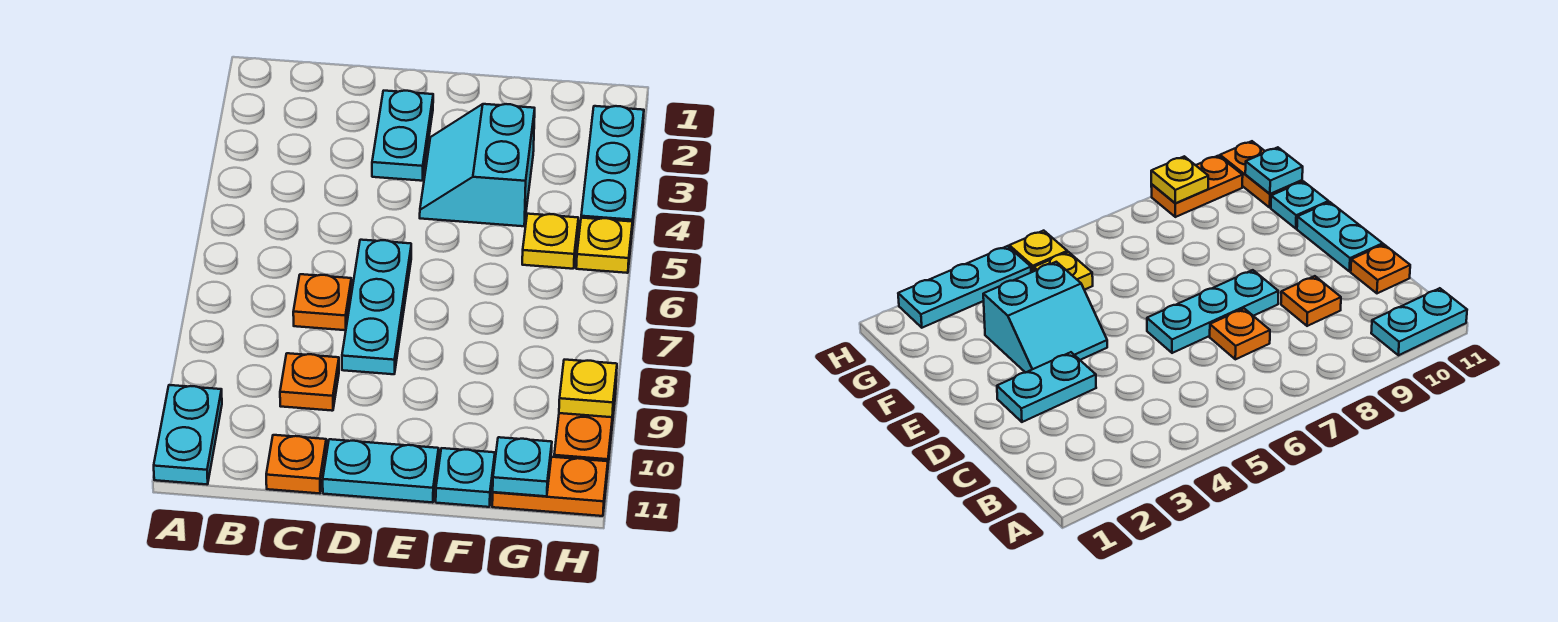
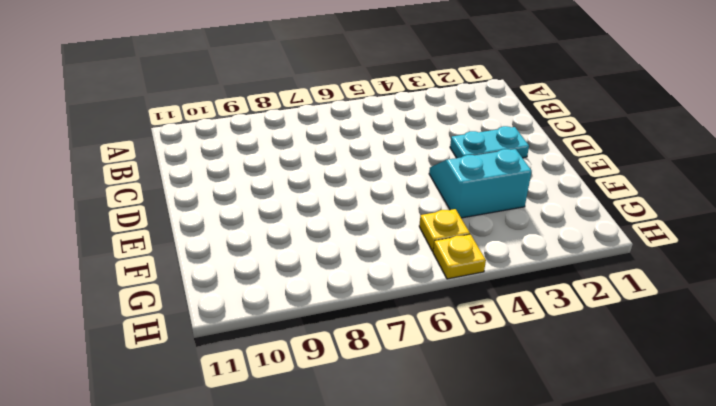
none -> cyan plate A10:A11 level 1
none -> orange plate C7 level 1
none -> orange plate C9 level 1

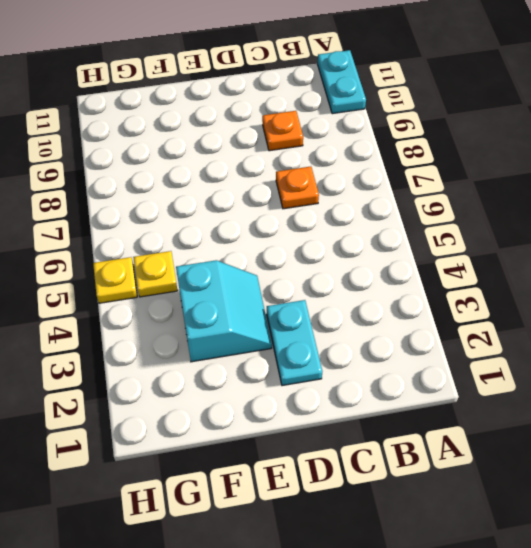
none -> orange plate C11 level 1
none -> cyan plate D6:D8 level 1
none -> cyan plate D11:E11 level 1

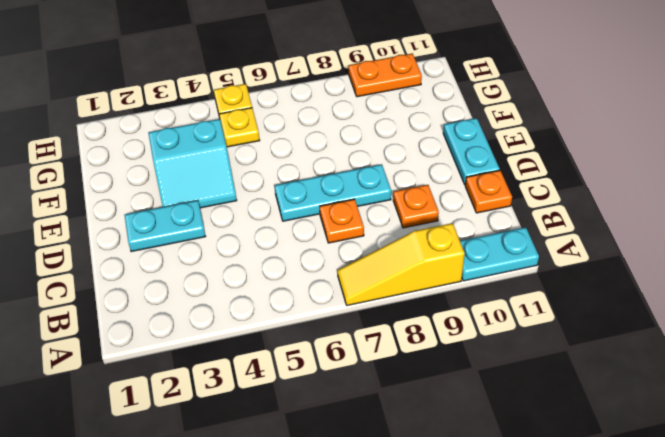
yellow slope A7:A9 level 1 top 9 -> none
none -> cyan plate F11 level 1
none -> orange plate G11:H11 level 1
none -> cyan plate H2:H4 level 1

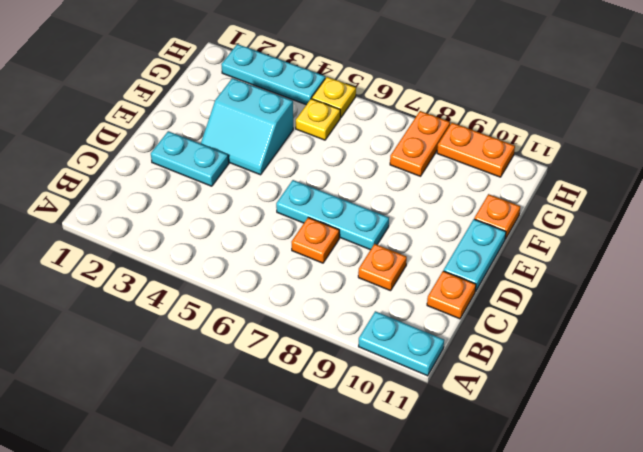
orange plate F11 level 1 -> cyan plate F11 level 1
orange plate G8:H8 level 1 -> orange plate G11:H11 level 1
none -> cyan plate G11 level 2
none -> yellow plate H9 level 2

